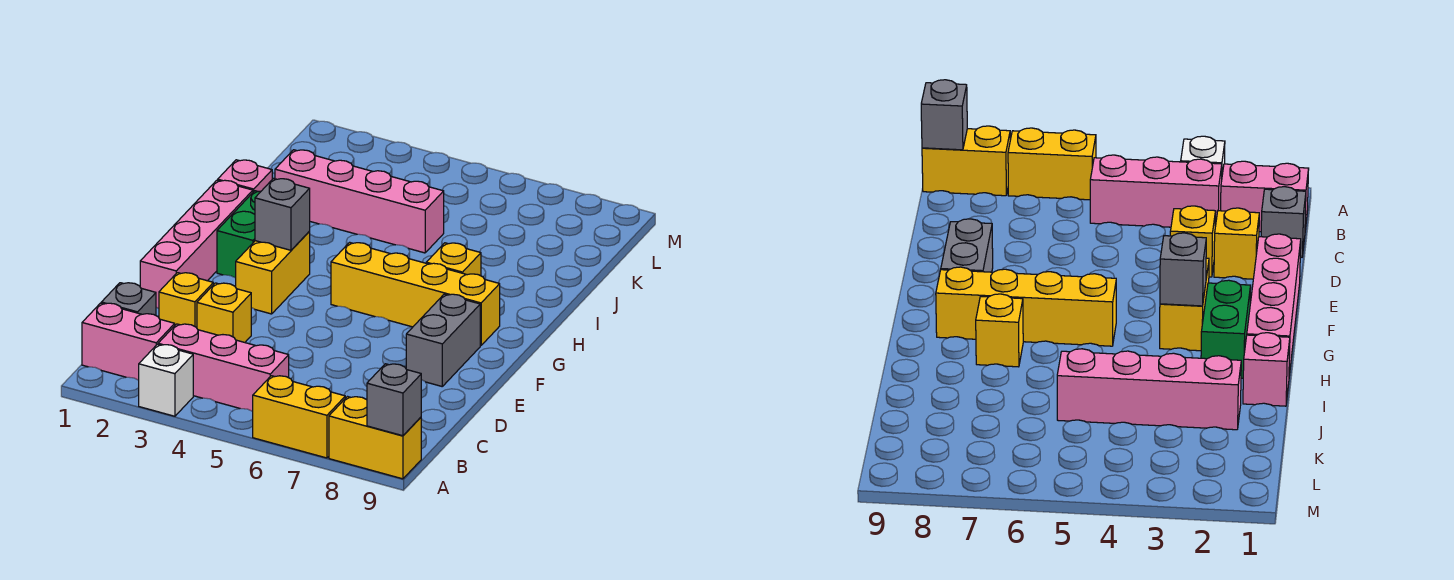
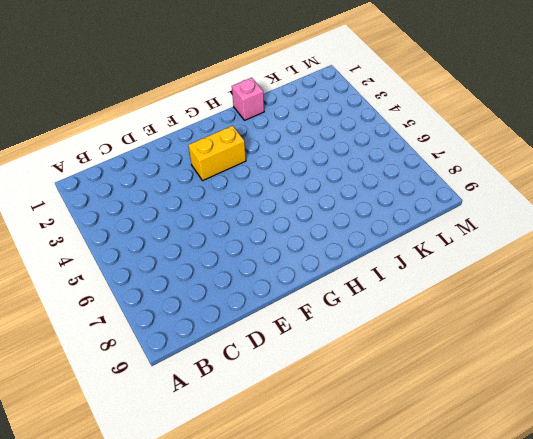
none -> white brick A3 level 1
none -> yellow brick A6:A7 level 1
none -> yellow brick A8:A9 level 1

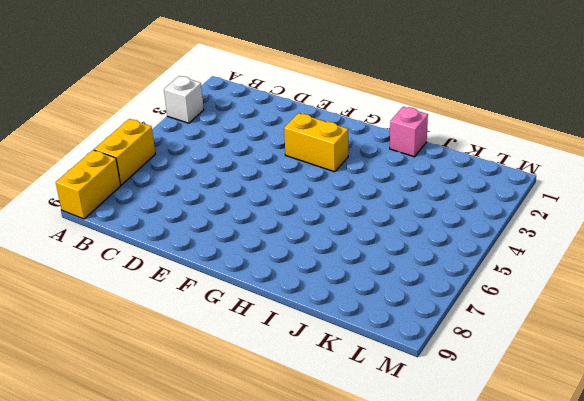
none -> pink brick B1:B2 level 1
none -> pink brick B3:B5 level 1
none -> grey brick C1 level 1

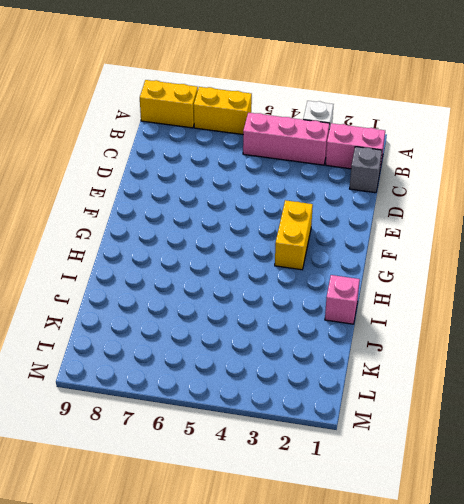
none -> yellow brick D2 level 1
none -> yellow brick D3 level 1
none -> pink brick E1:H1 level 1

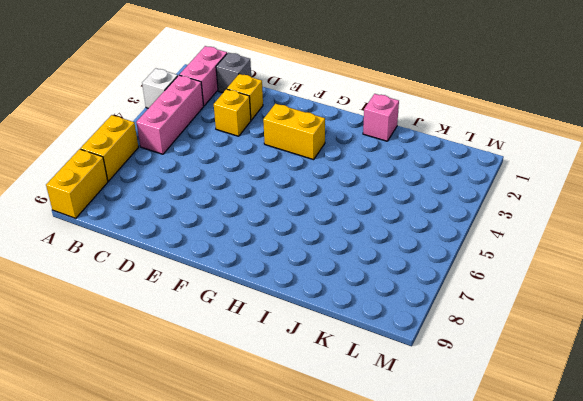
none -> pink brick E1:H1 level 1
none -> grey brick E8:F8 level 1
none -> green brick G2:H2 level 1

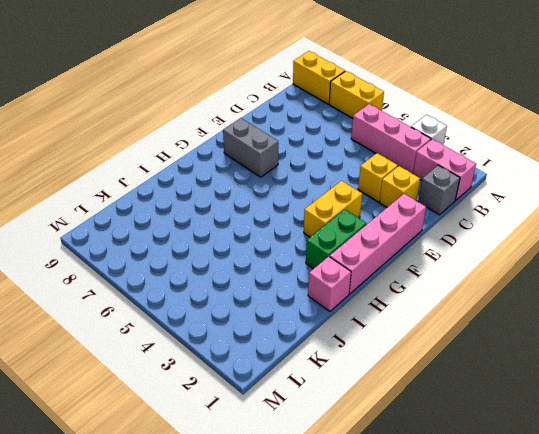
grey brick F7:F8 level 1 -> grey brick E8:F8 level 1
none -> yellow brick G5:G8 level 1
none -> yellow brick H7 level 1
none -> pink brick J2:J5 level 1

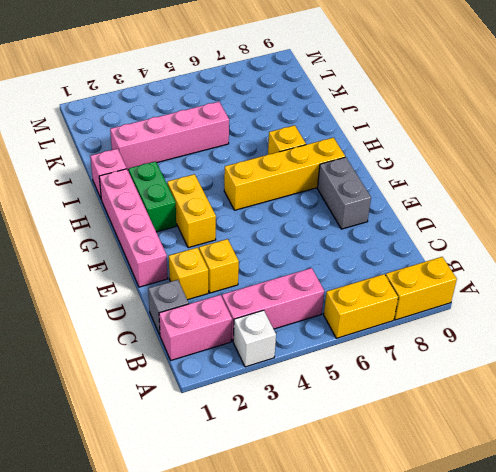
none -> grey brick A9 level 2
none -> grey brick G3 level 2

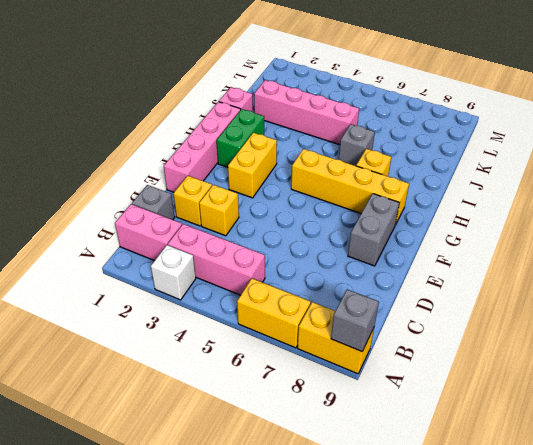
grey brick I6 level 1 -> grey brick G3 level 2

